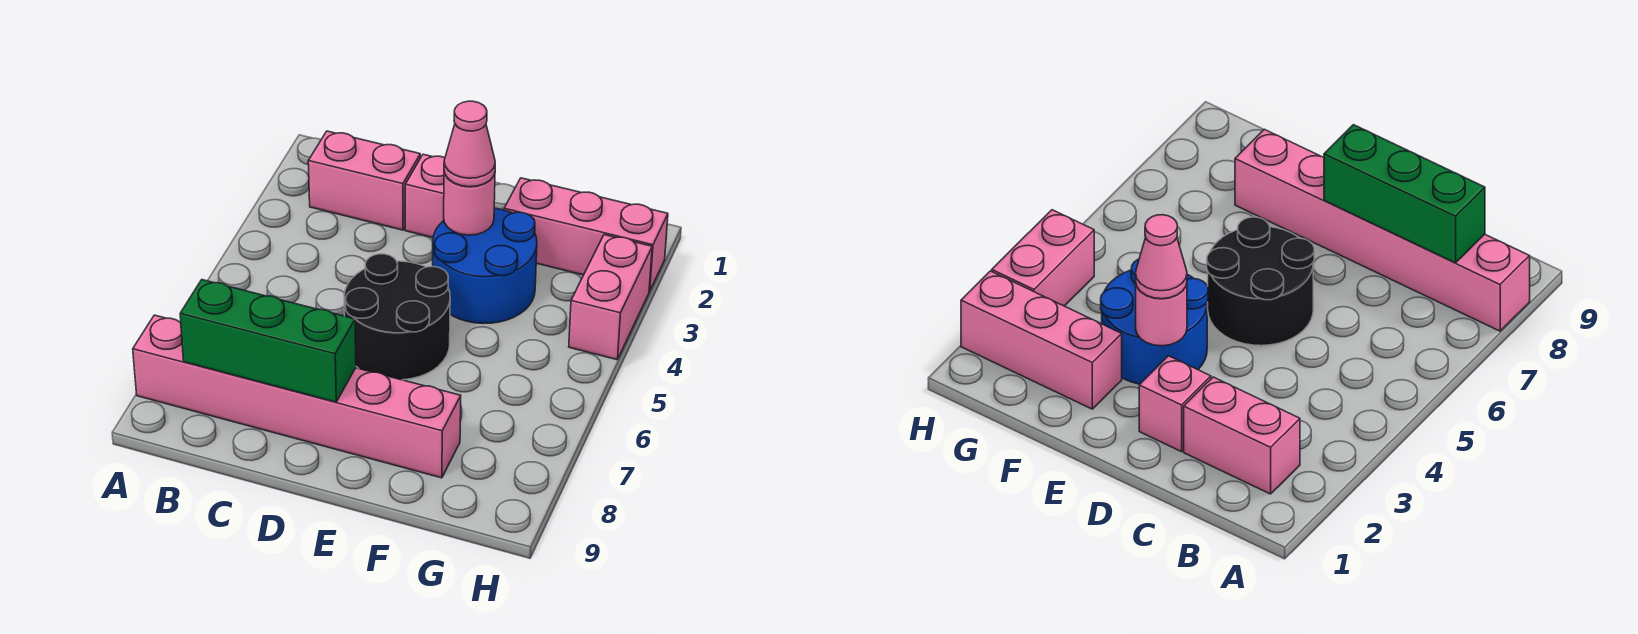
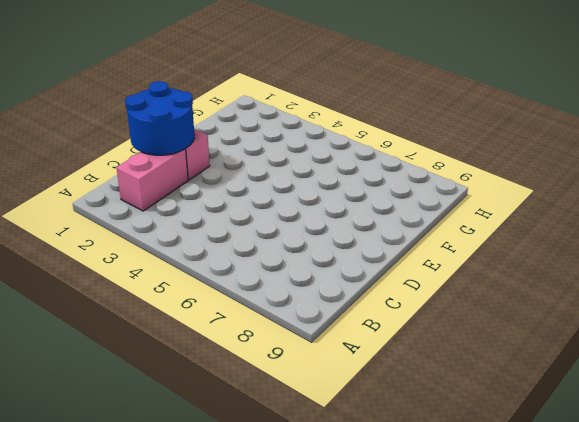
blue round brick C1:D2 level 2 -> blue round brick E3:F4 level 1
none -> pink brick A8:F8 level 1
none -> black round brick D5:E6 level 1

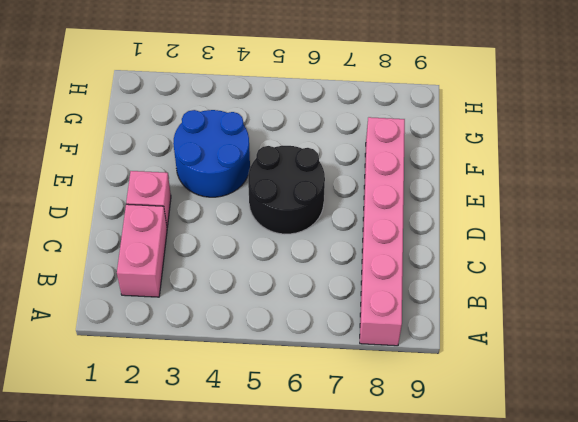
none -> pink brick F2:H2 level 1
none -> pink brick H3:H4 level 1

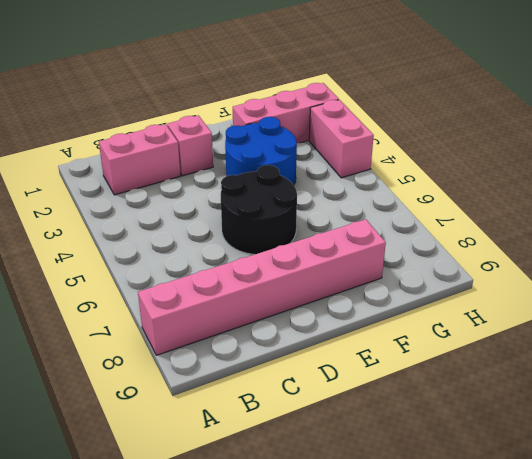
none -> green brick B8:D8 level 2
none -> pink round brick E3 level 2

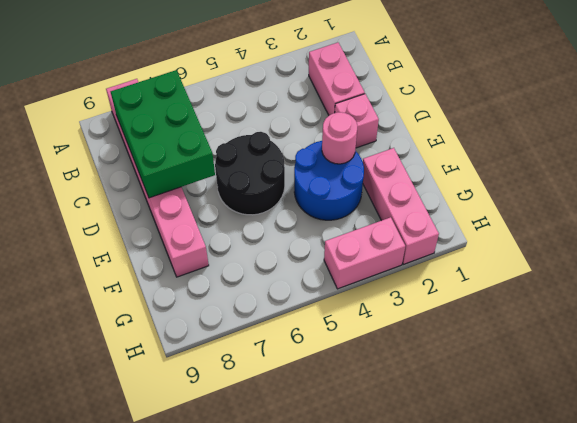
green brick B7:D8 level 2 -> green brick B8:D8 level 2
none -> pink cone E3 level 3

